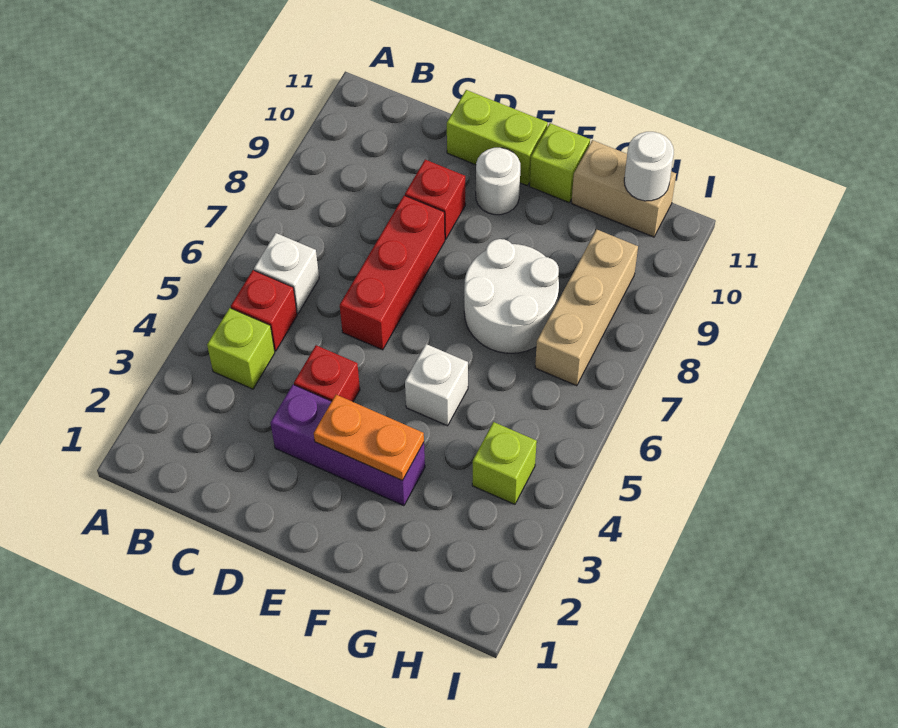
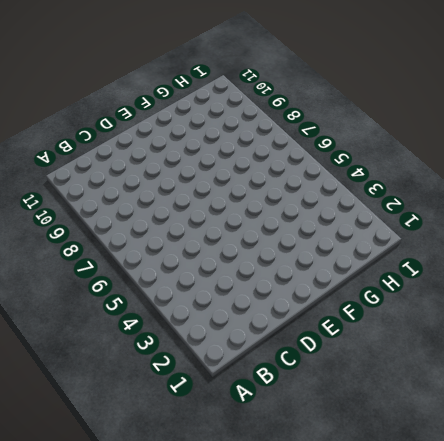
none -> lime brick B4 level 1
none -> red brick B5 level 1
none -> white brick B6 level 1

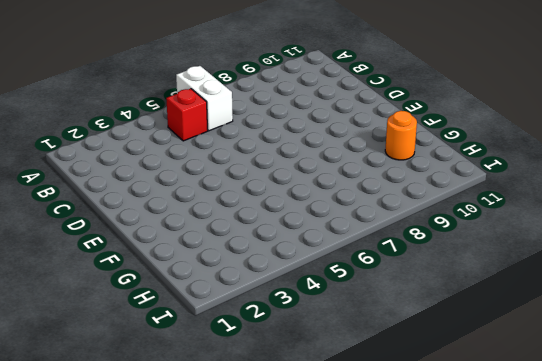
white brick A6:B6 level 1 -> white brick B6 level 1
orange round brick G10 level 1 -> none
none -> lime brick B4 level 1
none -> purple brick D3:F3 level 1
none -> red brick D4 level 1

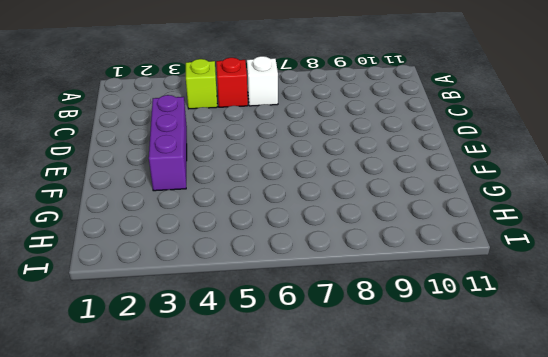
none -> red brick D4 level 1
none -> red brick D6:D8 level 1
none -> red brick D9 level 1

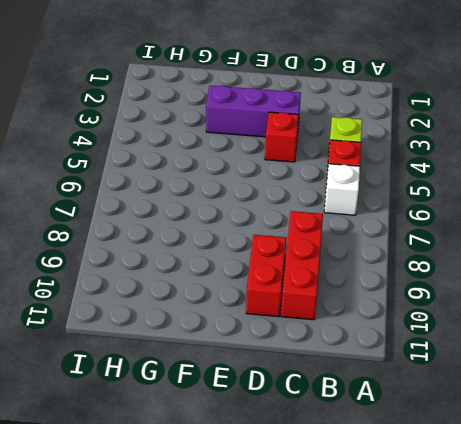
red brick C8:C10 level 1 -> red brick D6:D8 level 1
red brick D9:D10 level 1 -> red brick D9 level 1
none -> lime brick D11:E11 level 1
none -> white round brick E10 level 1
none -> white brick F5 level 1

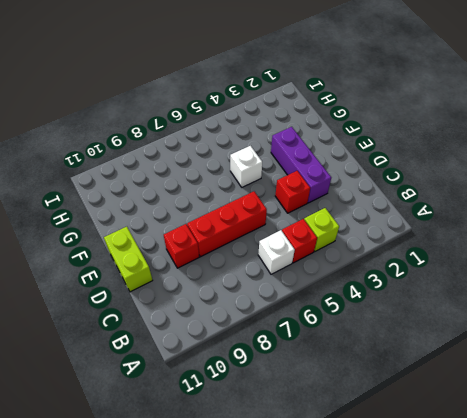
none -> white round brick E10 level 1
none -> white round brick F7:G8 level 1
none -> lime brick F11 level 1

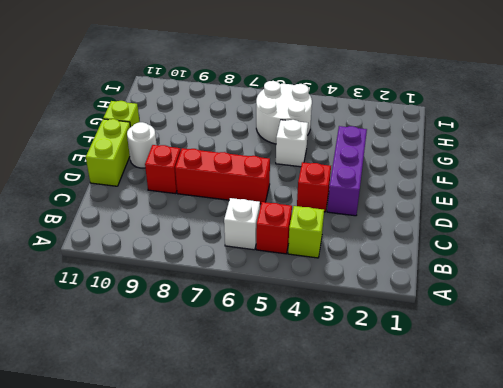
white round brick G5:H6 level 1 -> white round brick F7:G8 level 1
none -> tan brick G11:H11 level 1
none -> lime brick H4 level 1
none -> tan brick H7:H9 level 1

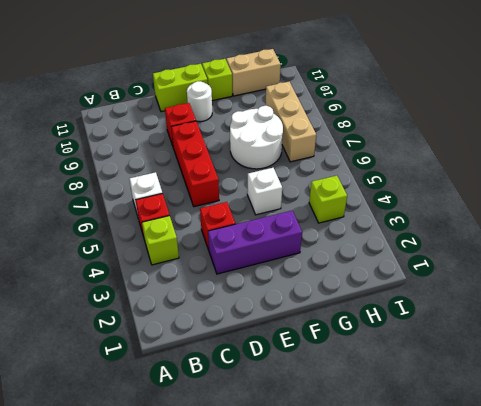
none -> orange plate E3:F3 level 2
none -> white round brick H11 level 2

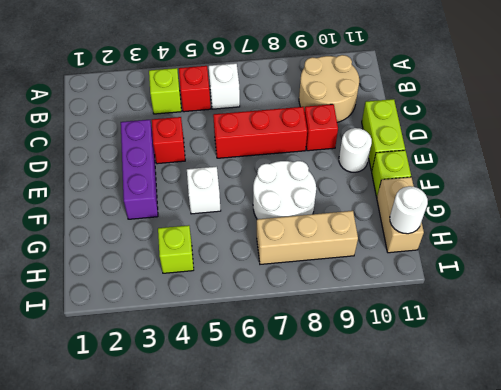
tan round brick B9:C10 level 1 -> none
none -> orange plate E3:F3 level 2

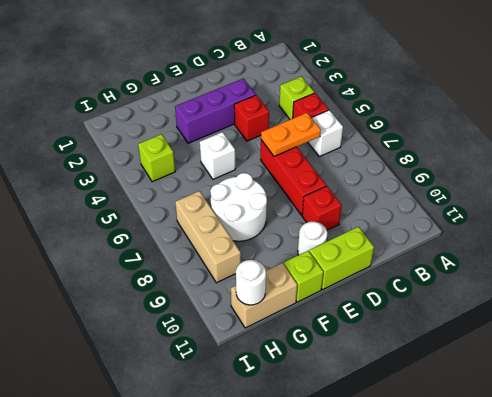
orange plate C6:D6 level 2 -> orange plate E3:F3 level 2

